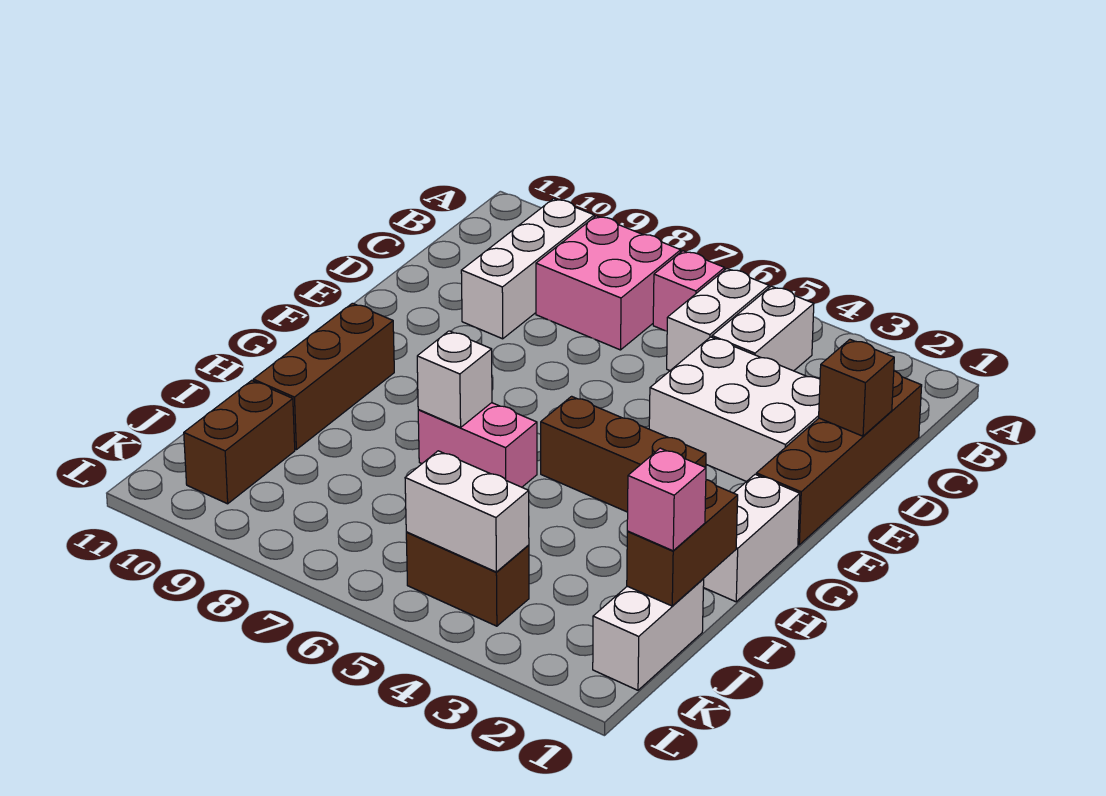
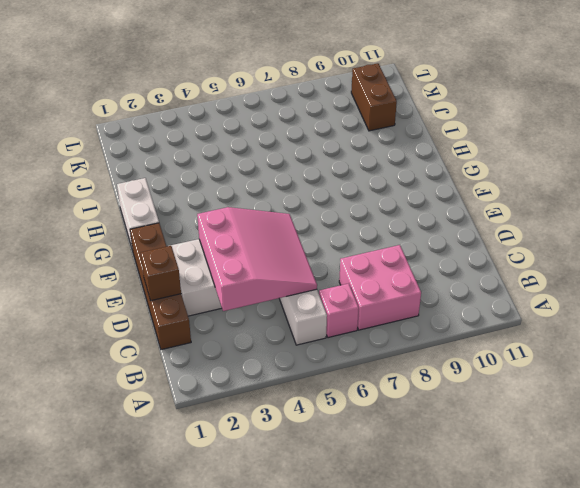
pink slope C3:E5 level 2 top 3 -> none
none -> white brick B4:C4 level 1
none -> white brick B9:D9 level 1
none -> brown brick G3:G5 level 1

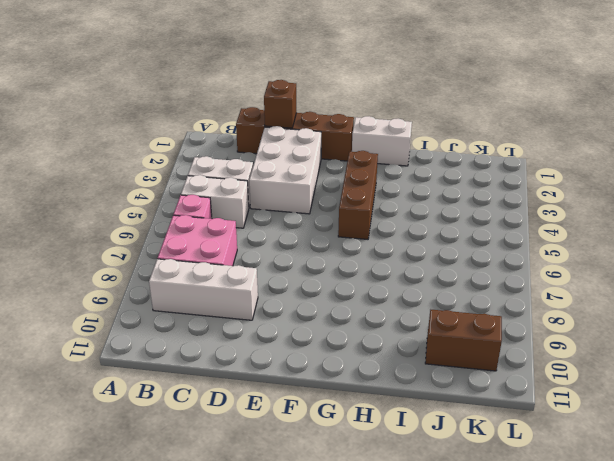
none -> brown brick G10:I10 level 1
none -> pink brick H6:H7 level 1
none -> white brick J1:K1 level 1

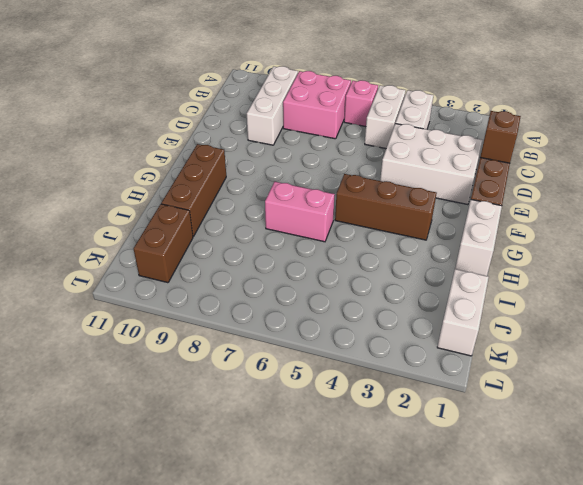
none -> brown brick K4:K5 level 1
none -> white brick H7 level 2
none -> brown brick I1:J1 level 2

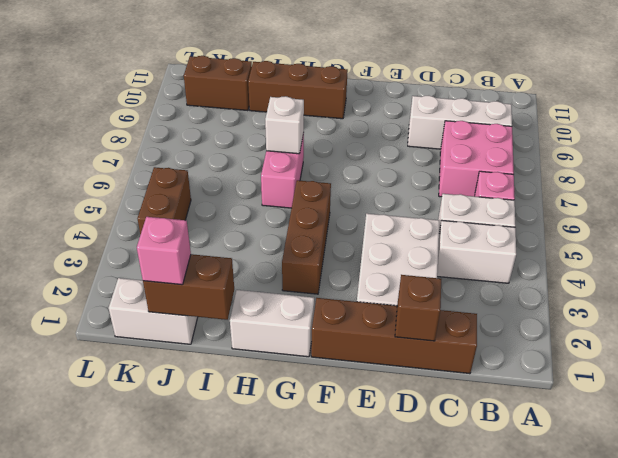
none -> white brick K4:K5 level 2

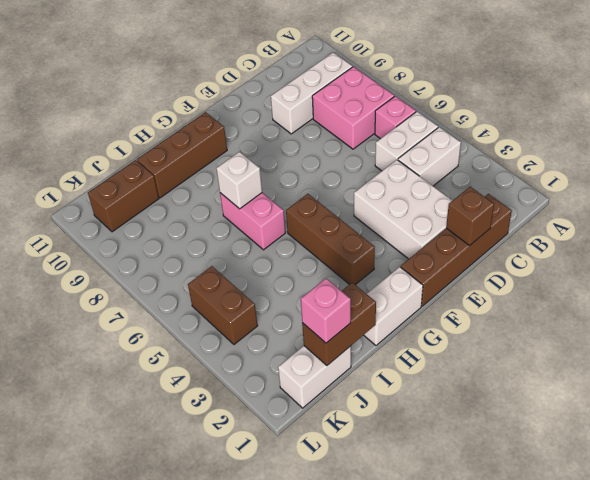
none -> white brick K4:K5 level 2

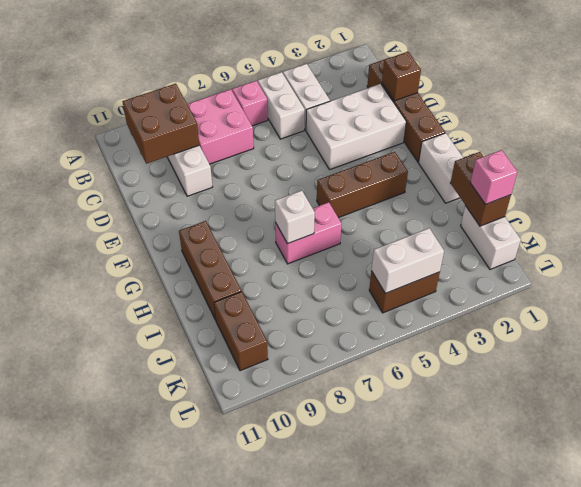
brown brick B9:C10 level 2 -> none

